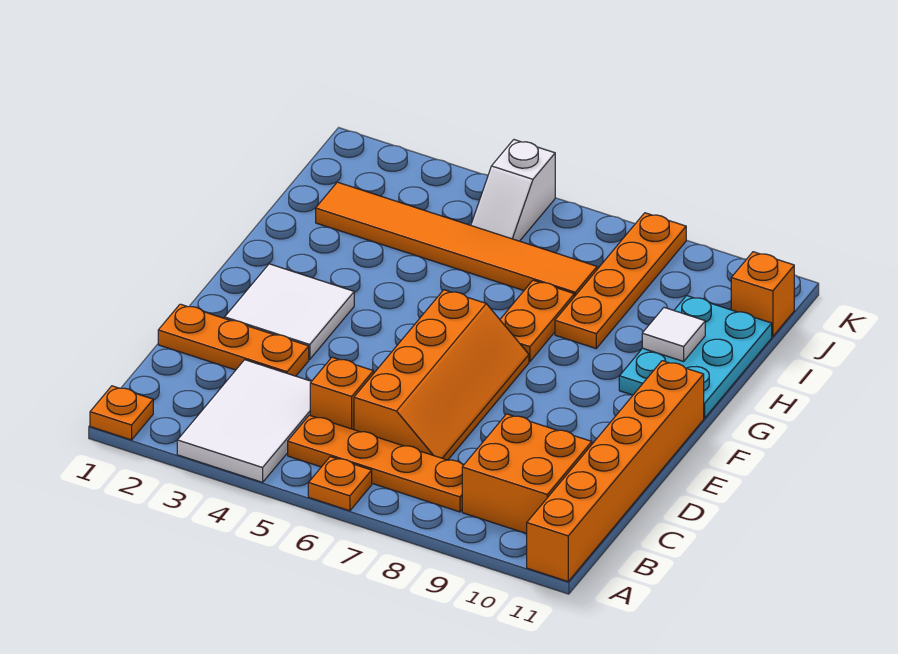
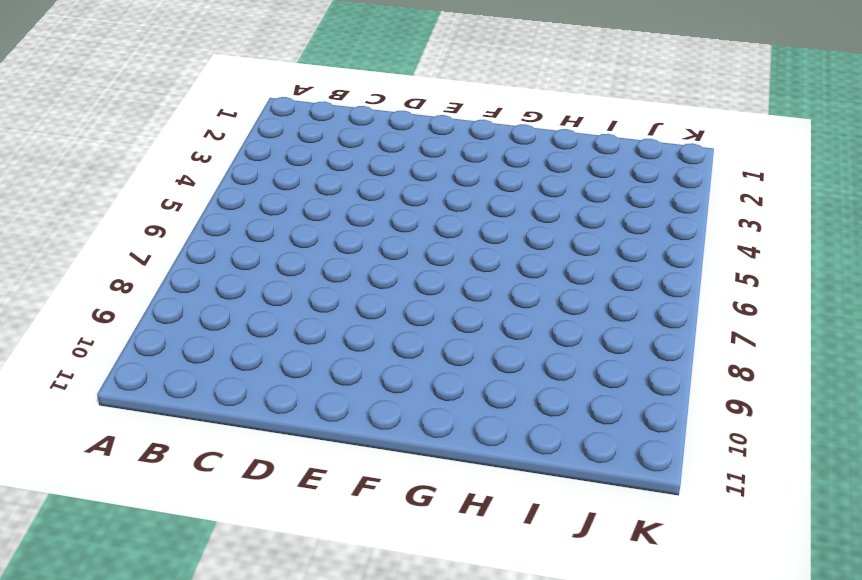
none -> orange plate A1 level 1
none -> white tile A3:C4 level 1
none -> orange plate A6 level 1

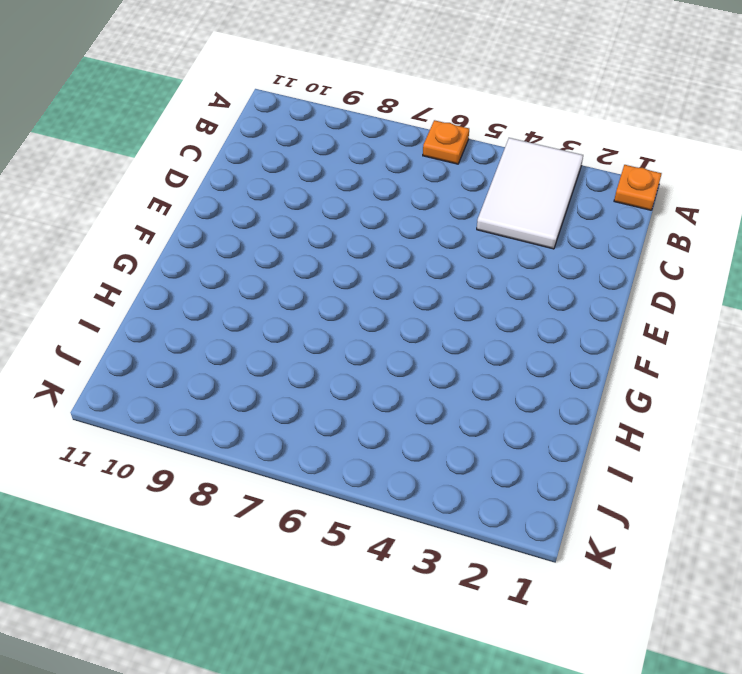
none -> orange brick A11:F11 level 1
none -> orange plate B5:B8 level 1
none -> orange brick B9:C10 level 1

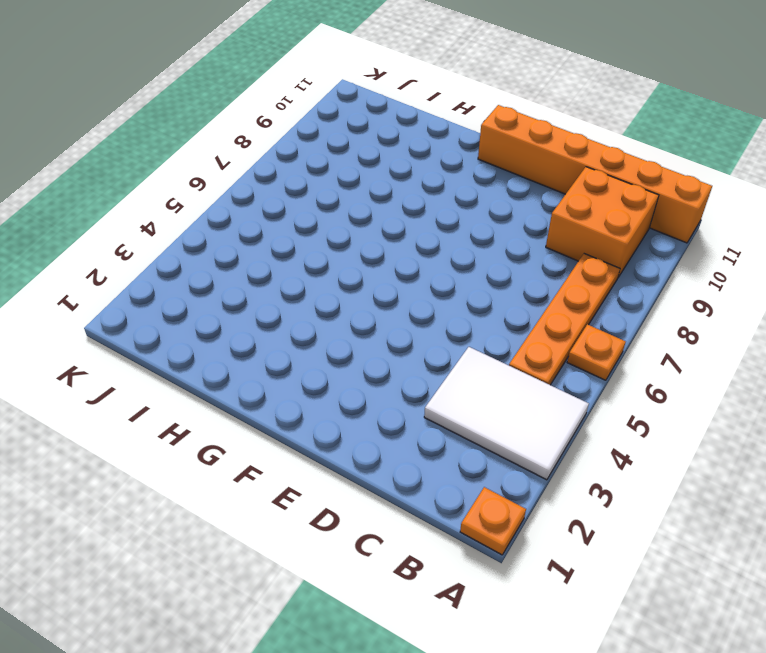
none -> orange brick C5 level 1
none -> orange slope C6:F7 level 1 top 6
none -> orange plate D1:D3 level 1

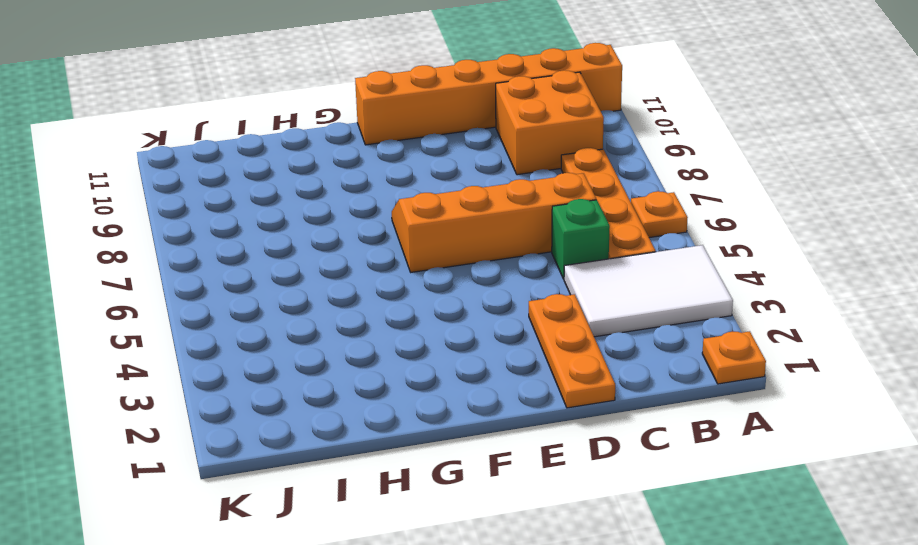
green brick C5 level 1 -> orange brick C5 level 1
none -> white tile E2:F3 level 1
none -> orange plate G7:H7 level 1
none -> cyan plate G10:I11 level 1

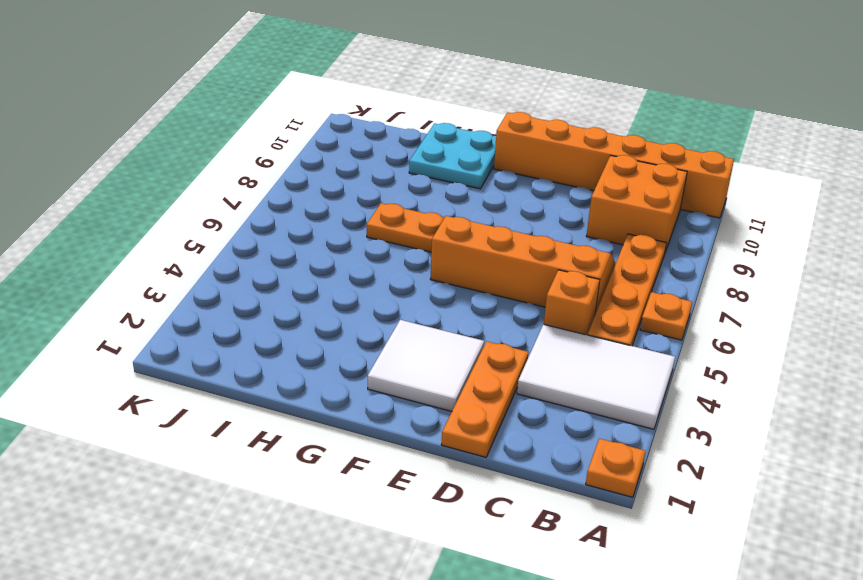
cyan plate G10:H11 level 1 -> cyan plate G10:I11 level 1
none -> orange plate H8:K8 level 1
none -> orange tile I2:I7 level 1
none -> white slope J5:K5 level 1 top K

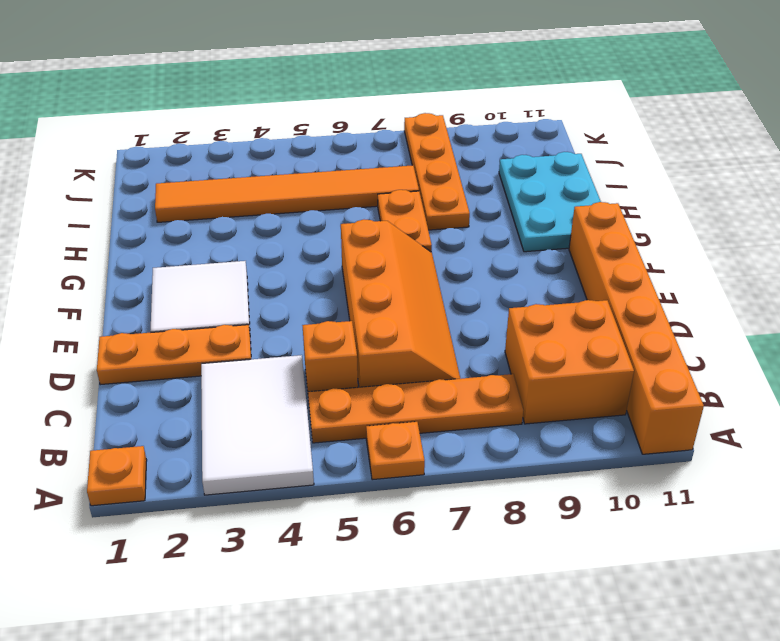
none -> white slope J5:K5 level 1 top K
none -> orange brick J11 level 1
none -> white tile H10 level 2

